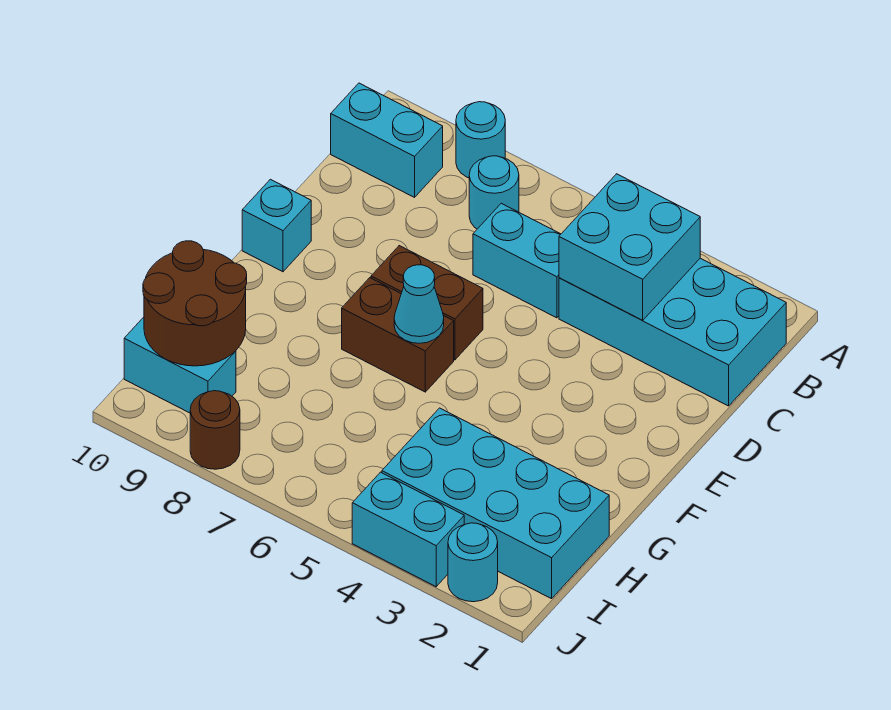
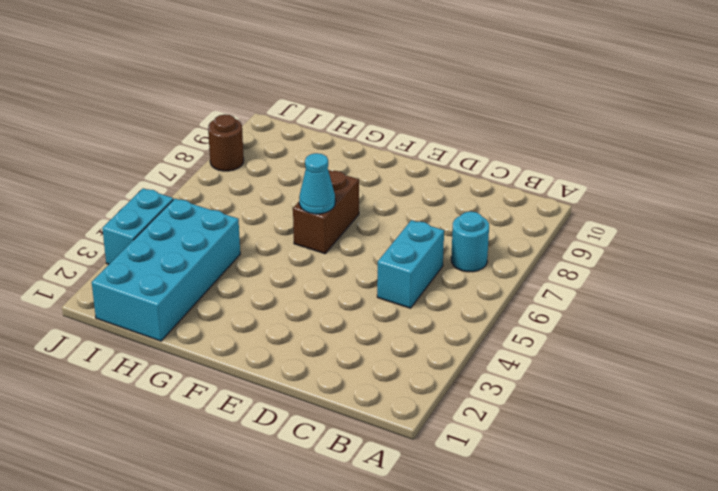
none -> cyan round brick A8 level 1
none -> cyan brick B1:C4 level 1
none -> cyan brick B9:B10 level 1

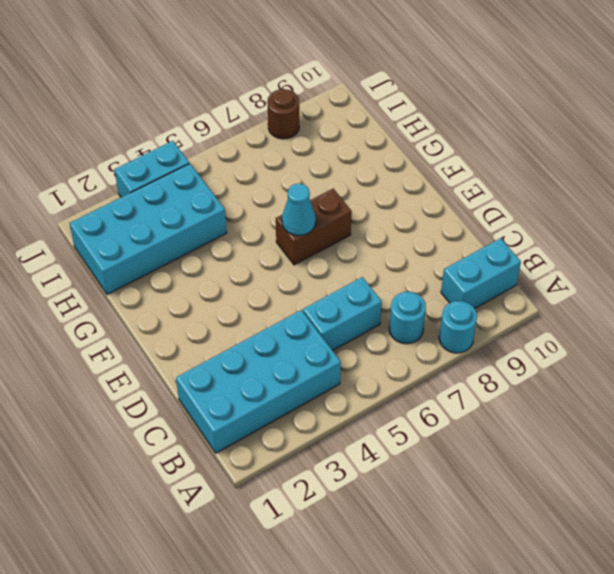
none -> brown brick E6:E7 level 1
none -> cyan brick E10 level 1
none -> cyan brick I9:I10 level 1

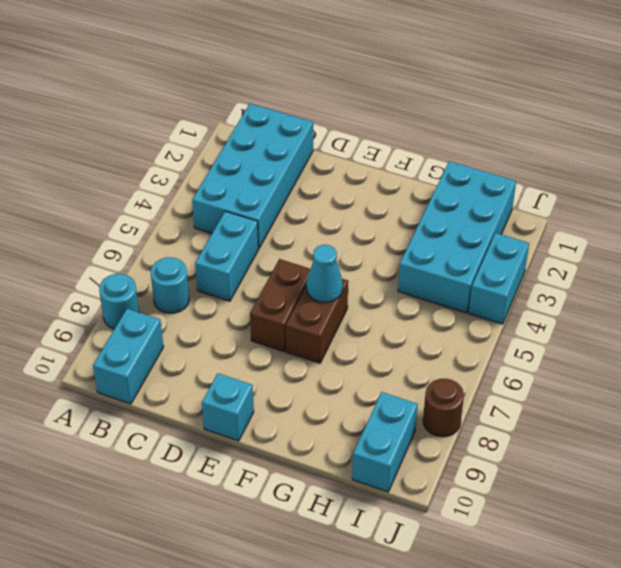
none -> cyan round brick J2 level 1
none -> cyan brick B3:C4 level 2
none -> brown round brick H9:I10 level 2

